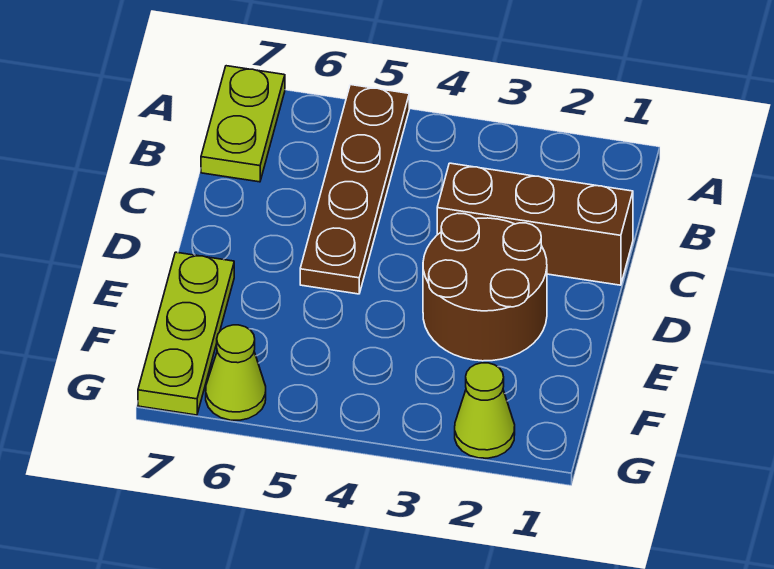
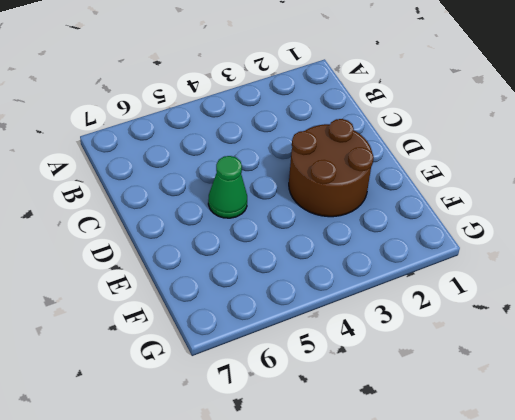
green cone D5 level 1 -> brown plate A5:D5 level 1
none -> lime plate A7:B7 level 1
none -> brown brick C1:C3 level 1

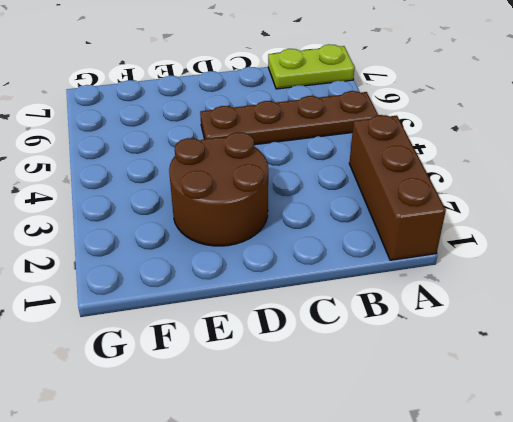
brown brick A1:A3 level 1 -> brown brick C1:C3 level 1
none -> lime plate E7:G7 level 1
none -> lime cone G2 level 1

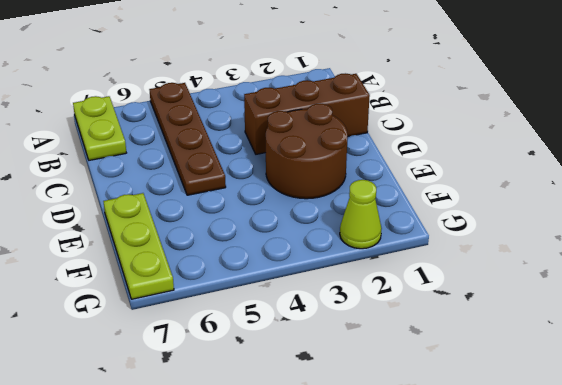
none -> lime cone G6 level 1

